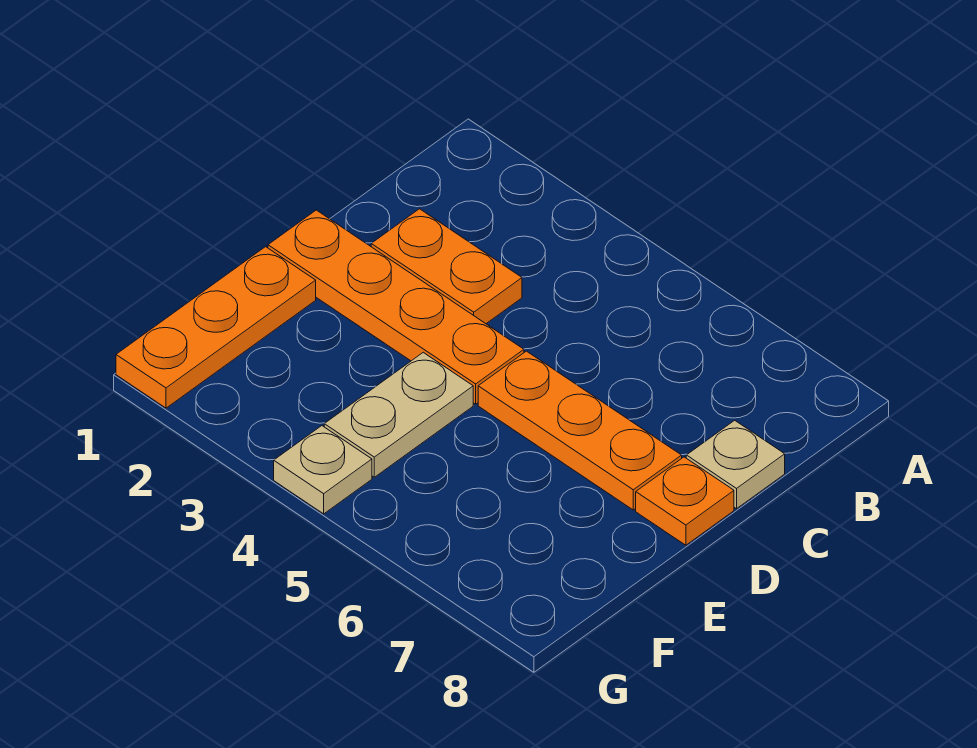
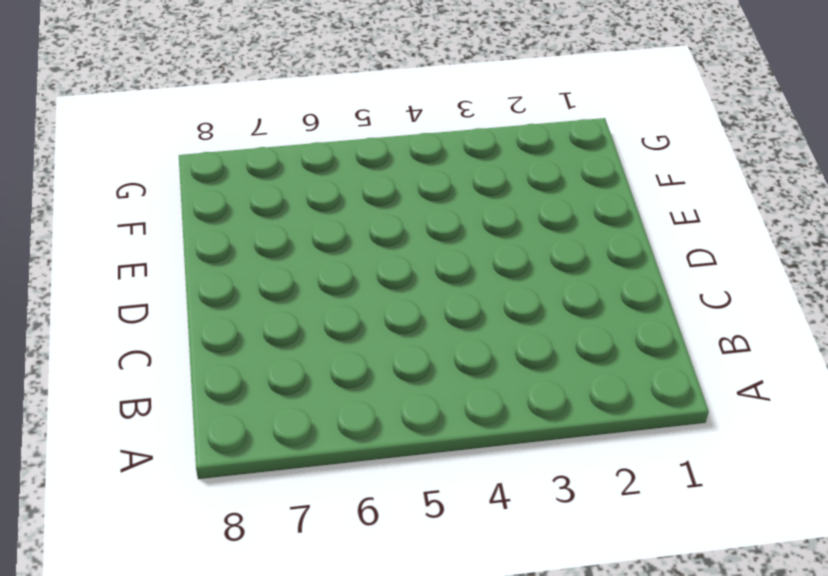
none -> orange plate C2:C3 level 1
none -> tan plate C8 level 1

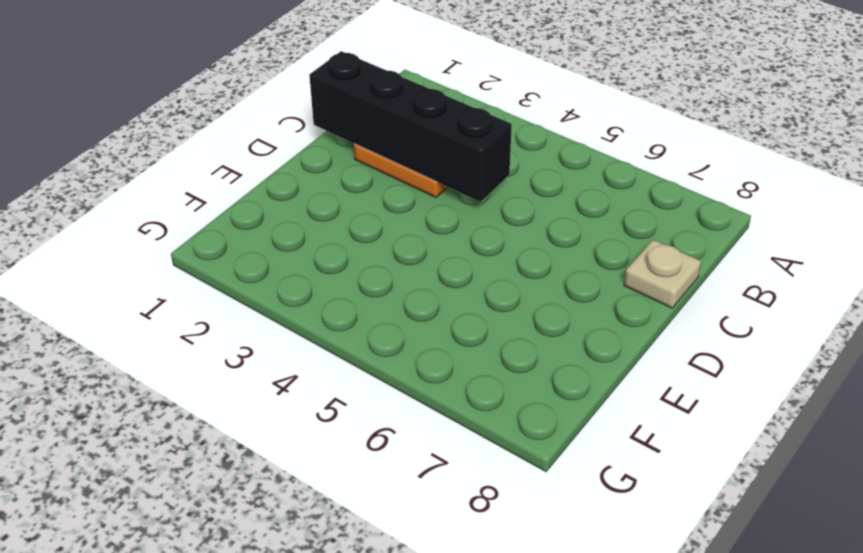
black brick C1:C4 level 2 -> none
none -> orange plate D1:D4 level 1
none -> orange plate D5:D7 level 1

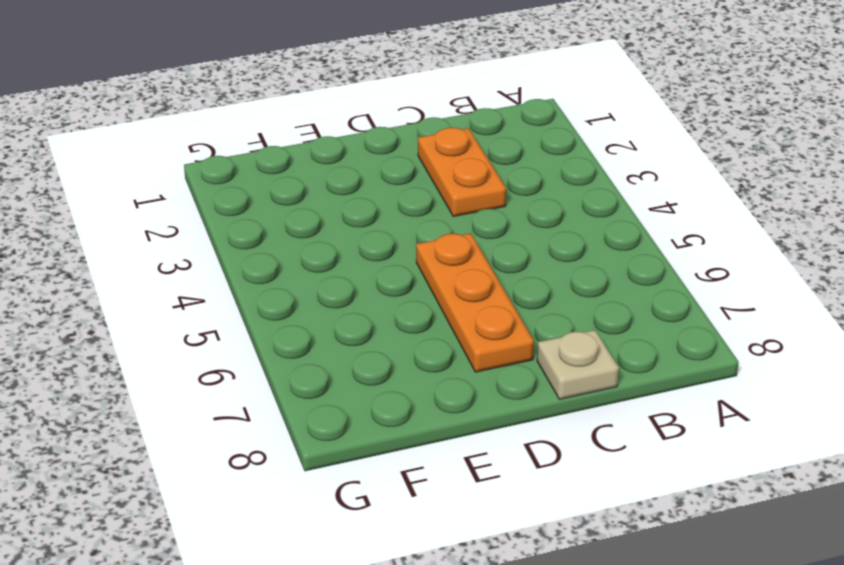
none -> orange plate D1:D4 level 1
none -> orange plate D8 level 1

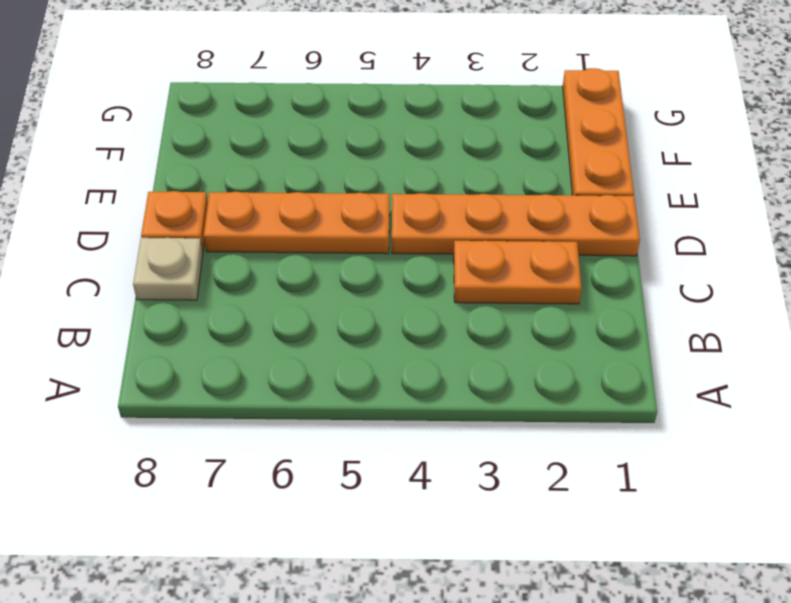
none -> tan plate E4:F4 level 1
none -> tan plate G4 level 1

